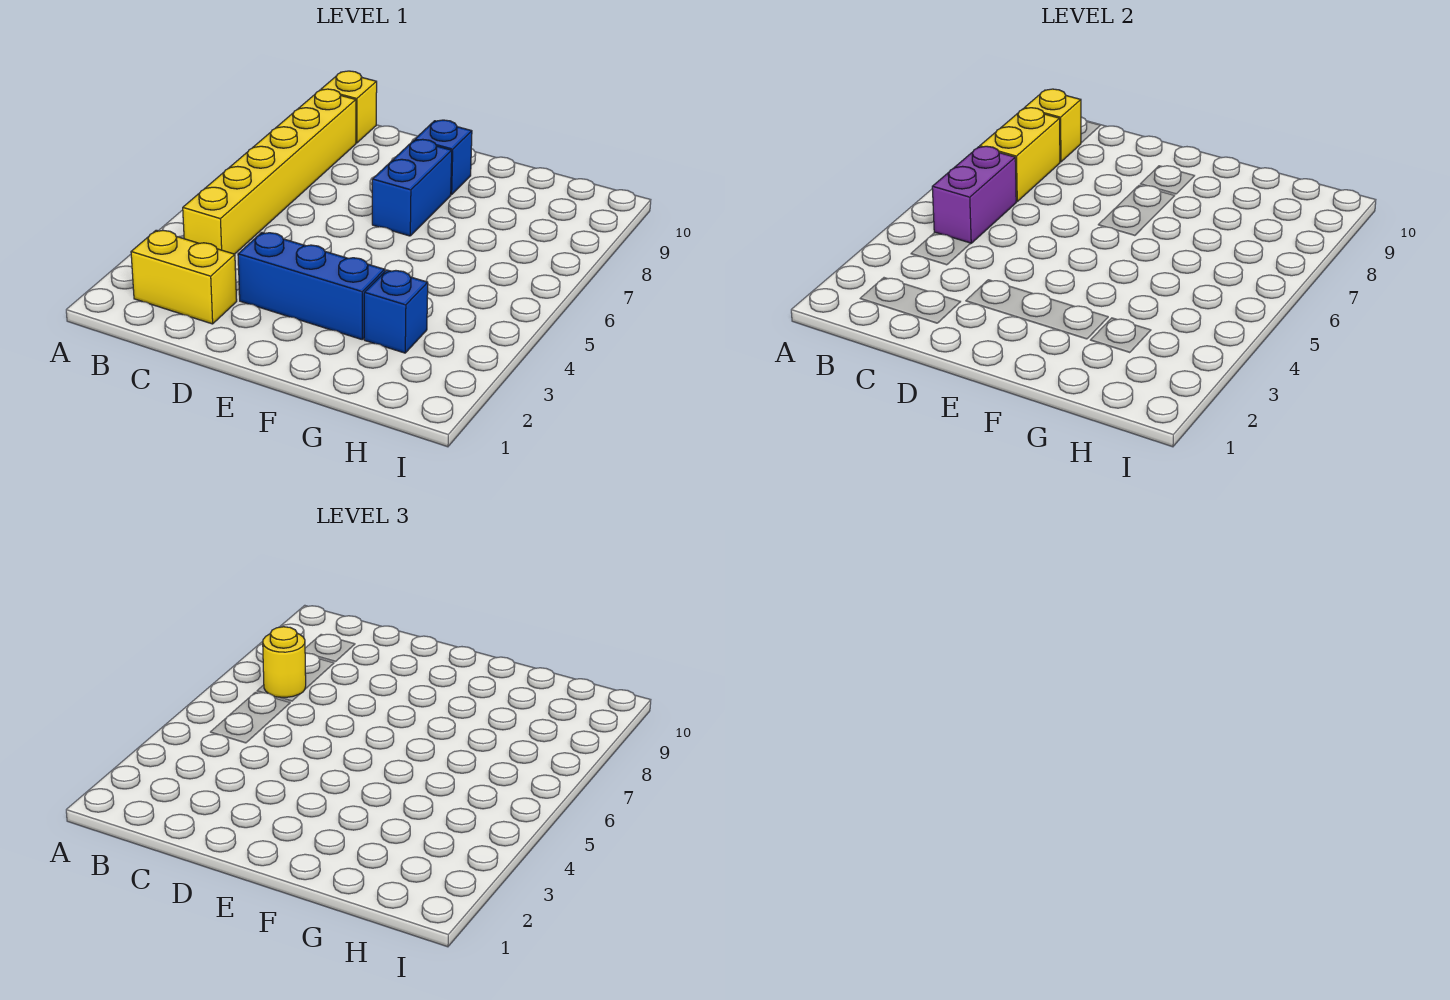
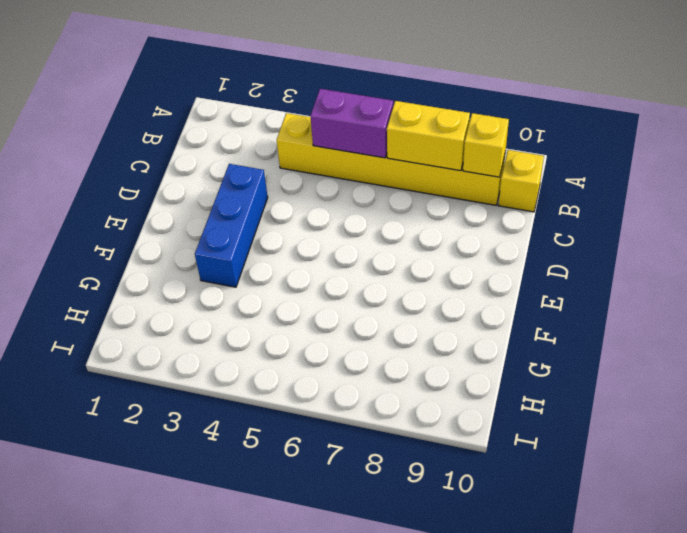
none -> yellow brick B2:C2 level 1
none -> blue brick E7:E8 level 1

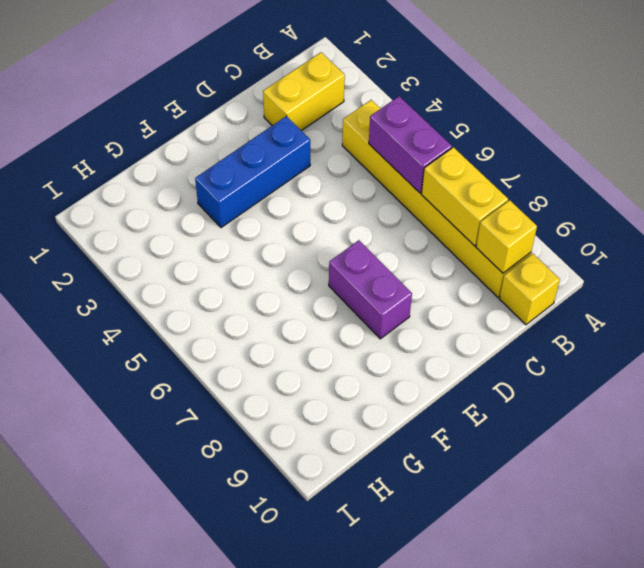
purple brick E7:E8 level 1 -> blue brick E7:E8 level 1
none -> blue brick E9 level 1
none -> blue brick G3 level 1

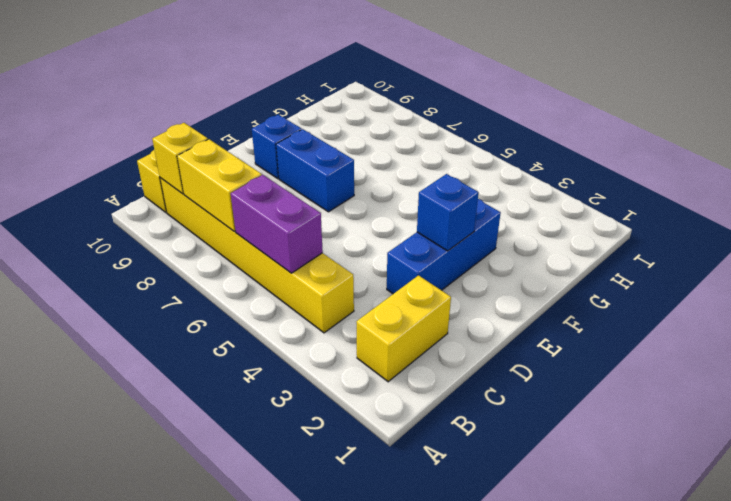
blue brick E3 level 2 -> blue brick G3 level 1
none -> yellow round brick B7 level 3

